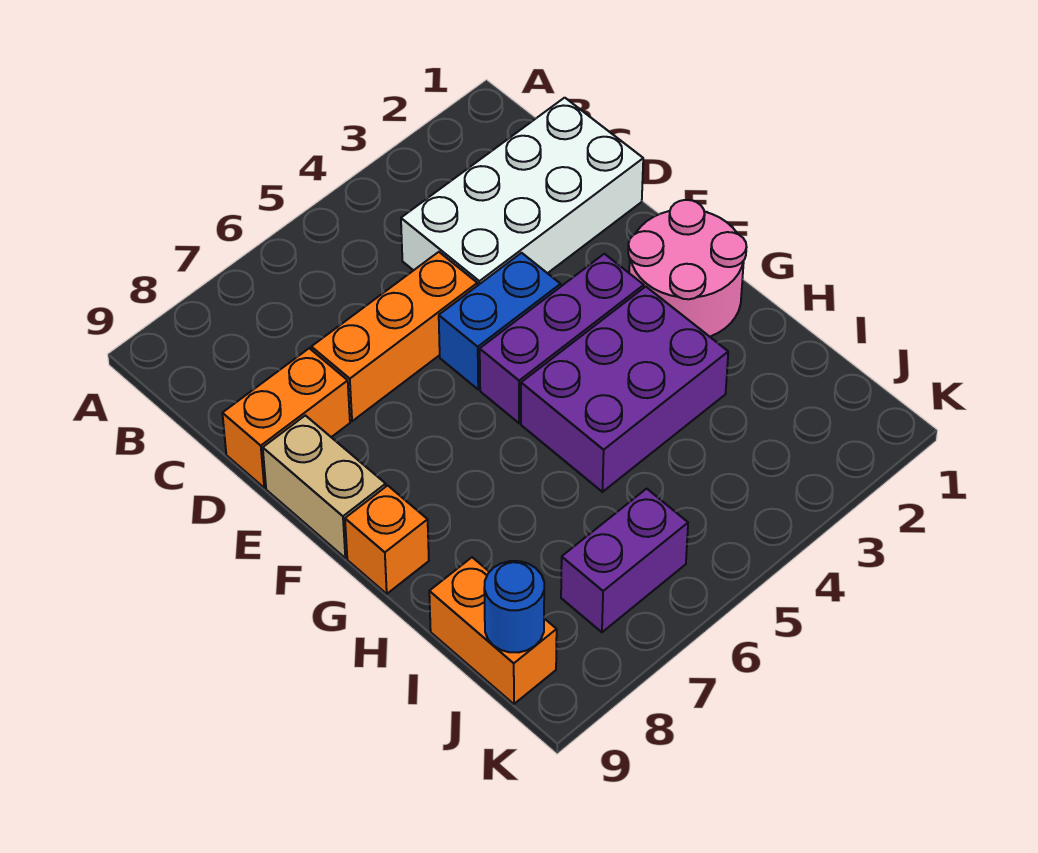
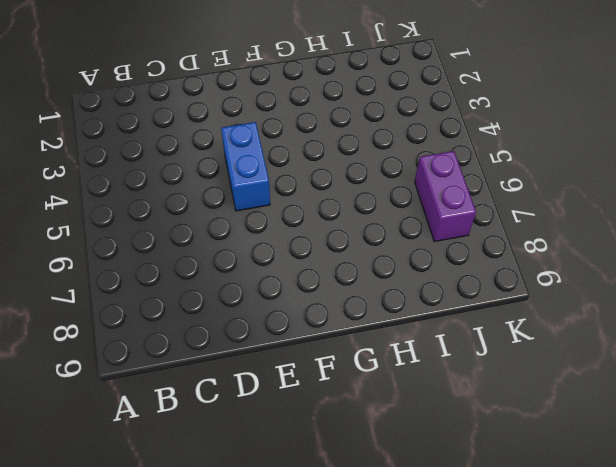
none -> white brick C1:D4 level 1
none -> orange brick D5:D7 level 1
none -> orange brick D8:D9 level 1

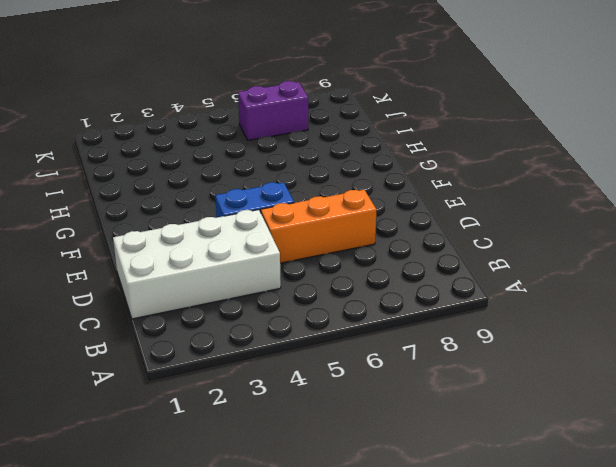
none -> orange brick D8:D9 level 1
none -> tan brick E9:F9 level 1
none -> pink round brick F1:G2 level 1

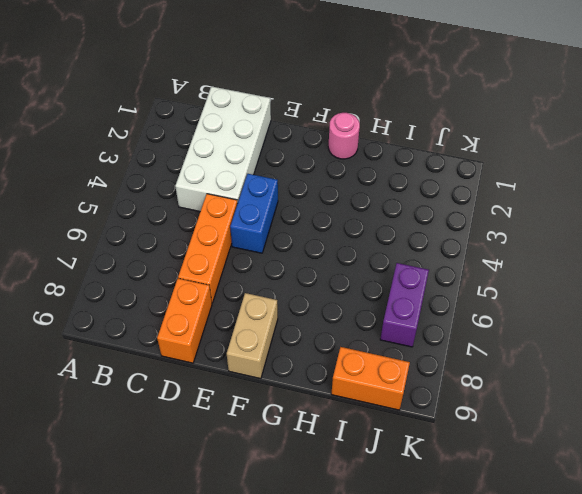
tan brick F8:F9 level 1 -> tan brick E9:F9 level 1
pink round brick G1 level 1 -> pink round brick F1:G2 level 1
none -> purple brick F3:F5 level 1
none -> purple brick G3:H5 level 1
none -> orange brick G9 level 1

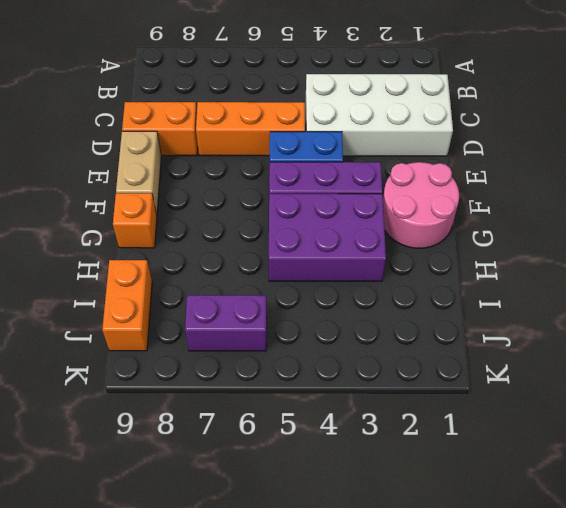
none -> blue round brick J9 level 2

